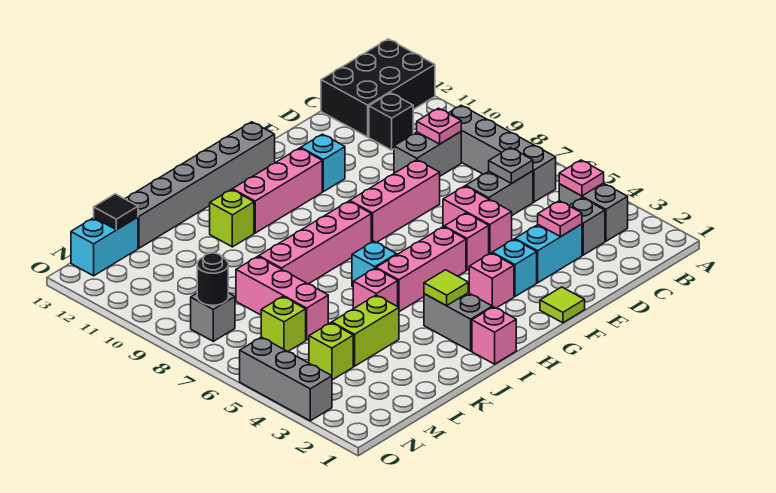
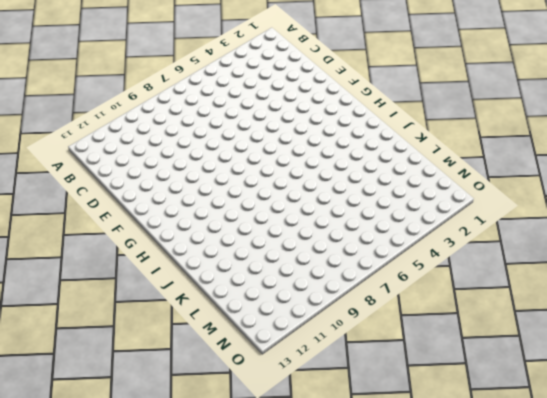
none -> black brick A12:C13 level 1
none -> grey brick B3:B4 level 1
none -> grey brick B6:B9 level 1
none -> grey brick C3 level 1

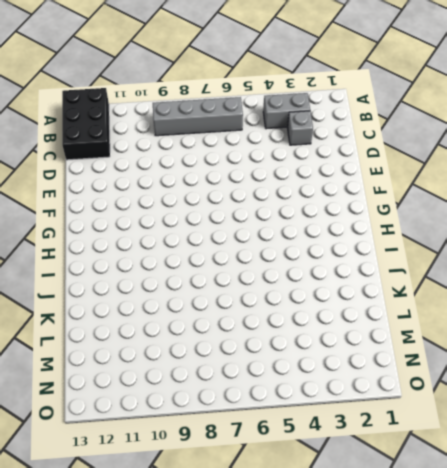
none -> grey brick C6:D6 level 1
none -> grey brick C9:D9 level 1
none -> black brick C11 level 1
none -> cyan brick D3:E3 level 1

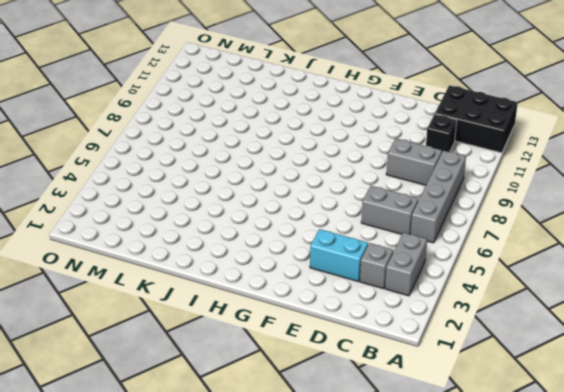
none -> pink brick E5:E6 level 1
none -> pink brick E8:G8 level 1
none -> lime tile F1 level 1
none -> cyan brick F3 level 1

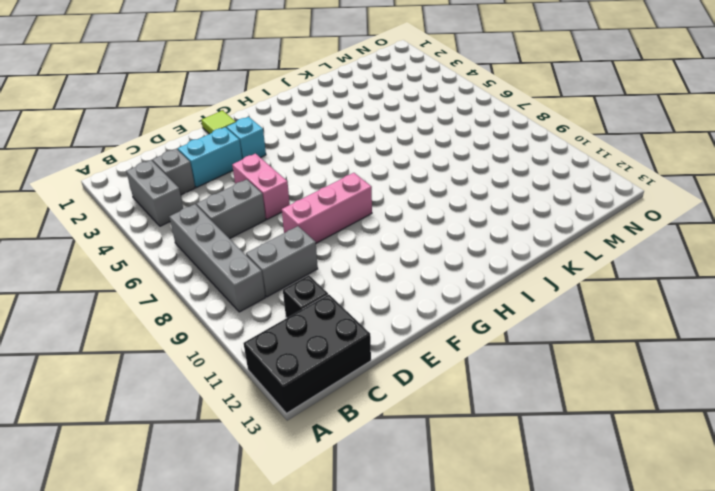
none -> pink brick F5 level 1
none -> cyan brick F11 level 1
none -> pink brick G3 level 1
none -> pink brick G5:I5 level 1

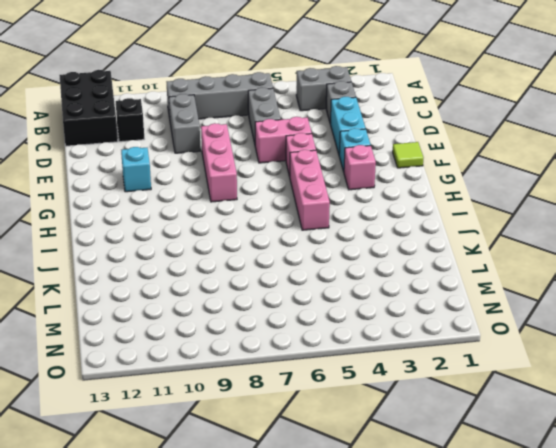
none -> pink brick G11:I11 level 1
none -> grey brick G13:L13 level 1
none -> pink brick H8:K8 level 1
none -> pink brick I1 level 1

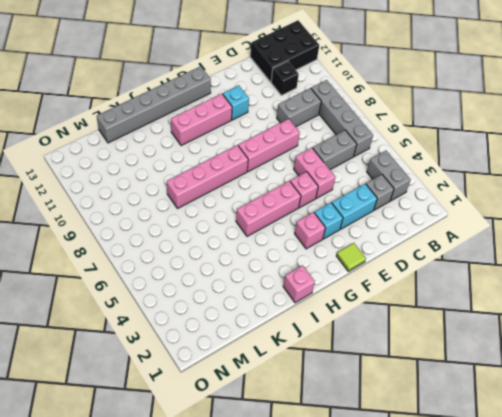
none -> grey brick I2:I3 level 1
none -> cyan brick I6 level 1
none -> pink brick J5 level 1
none -> lime brick J11 level 1

